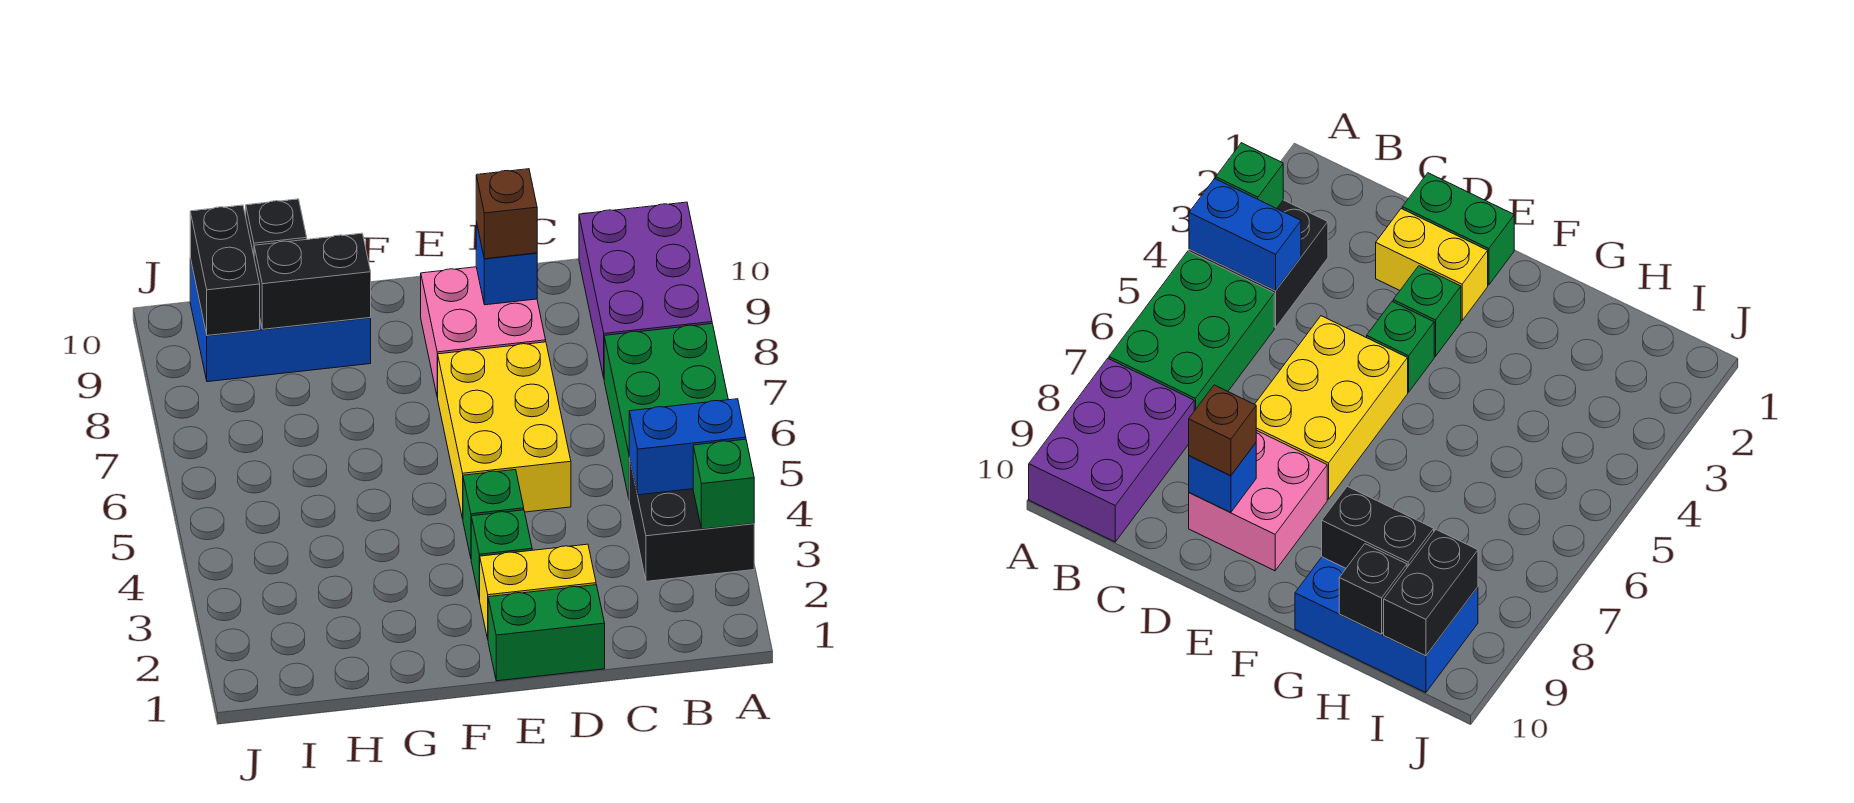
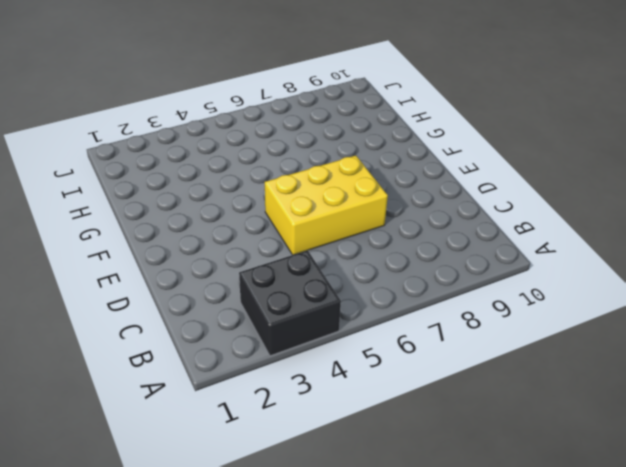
none -> green brick A5:B7 level 1
none -> purple brick A8:B10 level 1
none -> green brick D1:E1 level 1

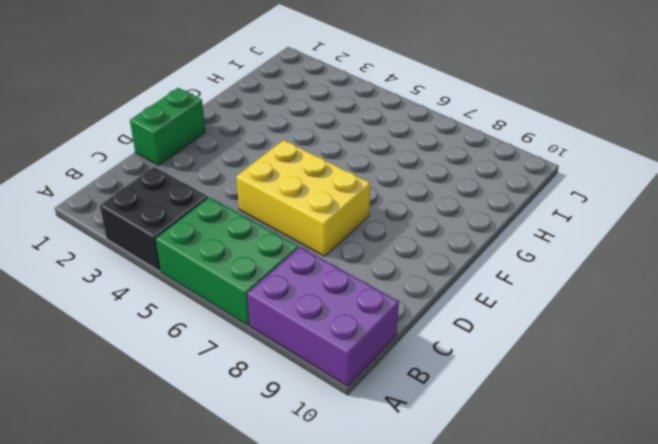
none -> yellow brick D2:E2 level 1
none -> pink brick D8:E9 level 1
none -> green brick E3 level 1

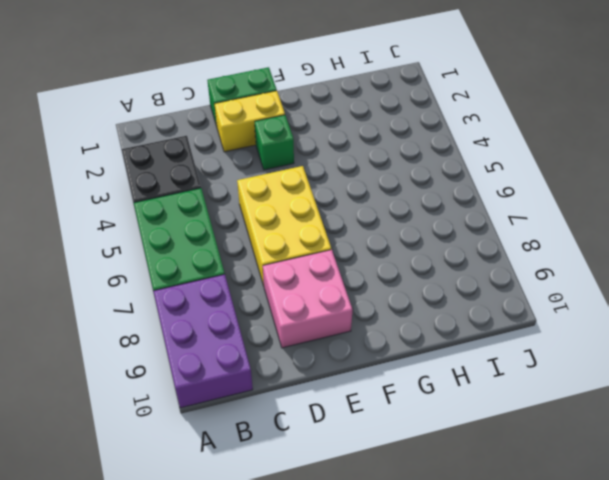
none -> green brick E4 level 1
none -> blue brick G9:I10 level 1
none -> green brick A3 level 2

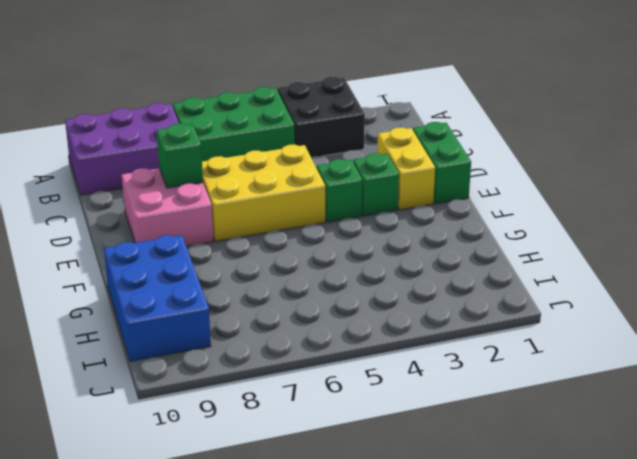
green brick D8 level 2 -> green brick A3 level 2
none -> blue brick A4:B4 level 2
none -> blue brick D9 level 2
none -> black brick G9:H9 level 2

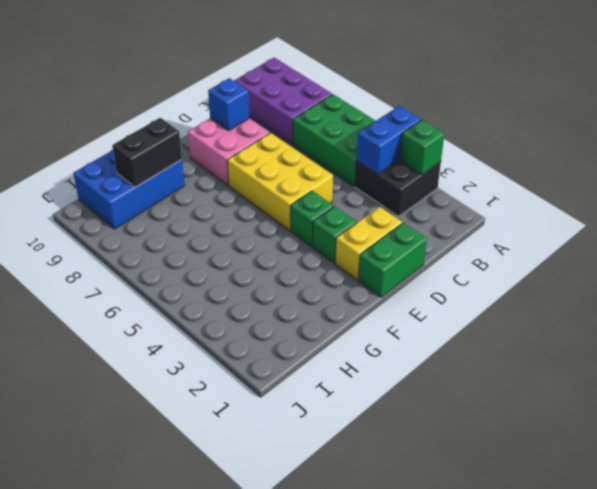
none -> black brick H10 level 2
none -> black brick I9:I10 level 2
none -> brown brick D9 level 3

